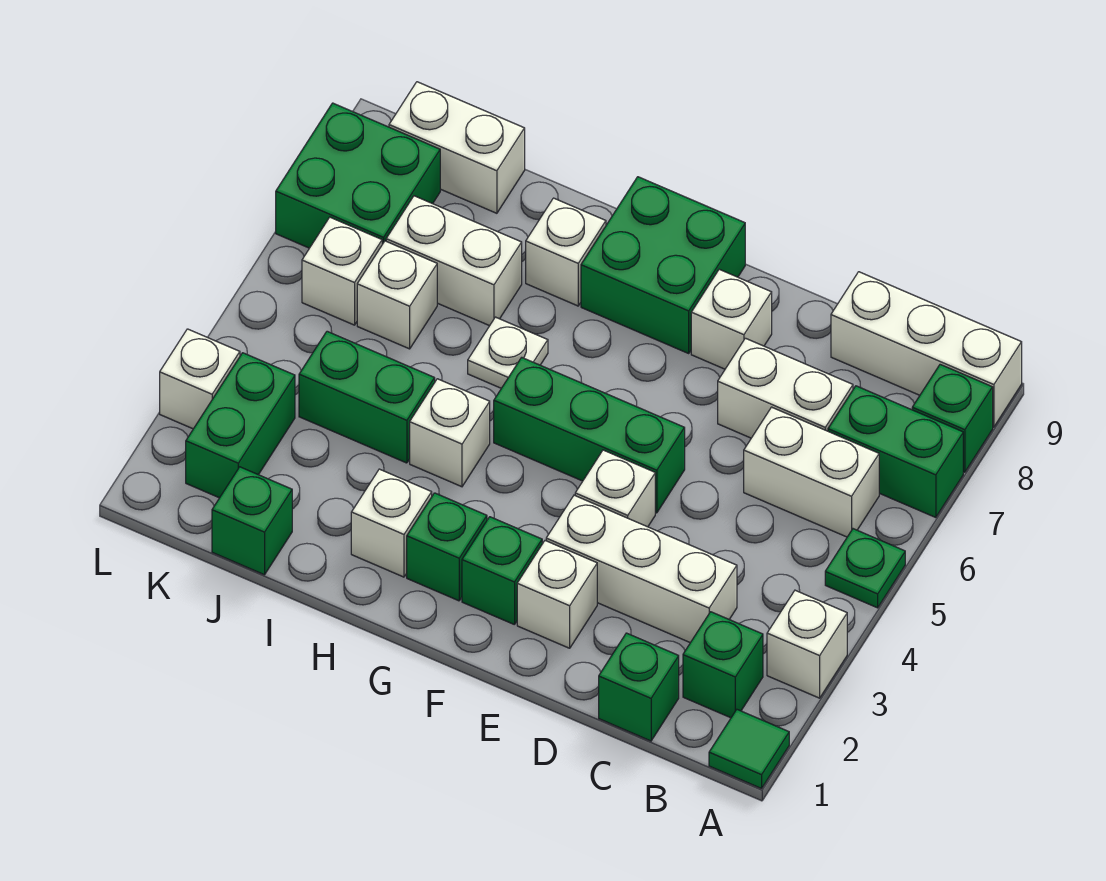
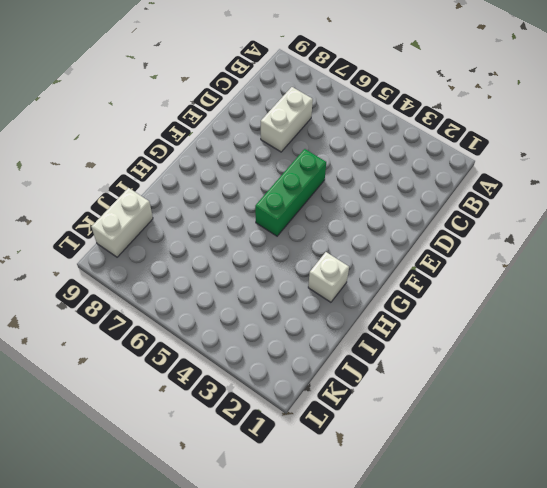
none -> green tile A1 level 1
none -> white brick A3 level 1
none -> green plate A5 level 1
none -> green brick A7:B7 level 1

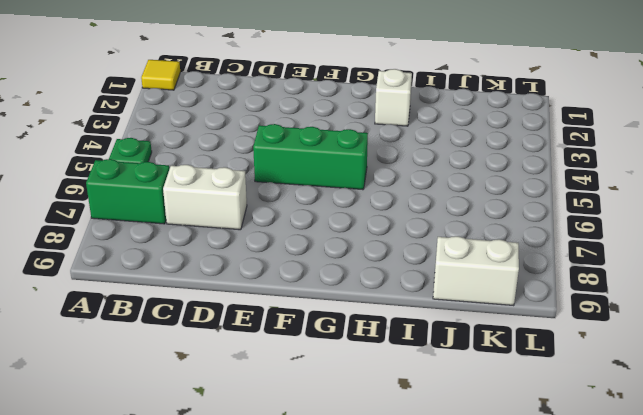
yellow tile A1 level 1 -> green tile A1 level 1
none -> white brick A3 level 1
none -> green brick A8 level 1
none -> white brick A9:C9 level 1
none -> green brick B2 level 1

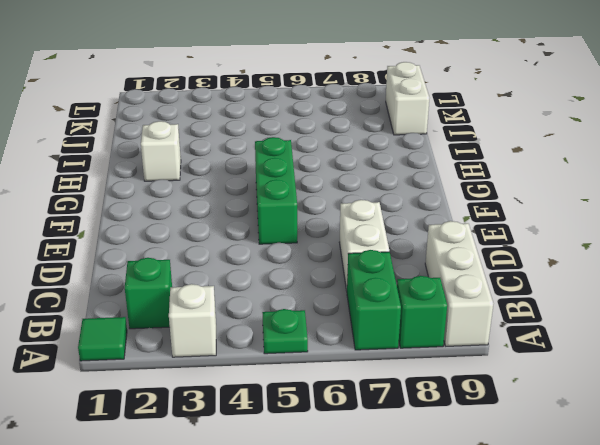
none -> white brick B6:C6 level 1
none -> green brick C1 level 1
none -> white brick C3:E3 level 1
none -> white brick E2 level 1

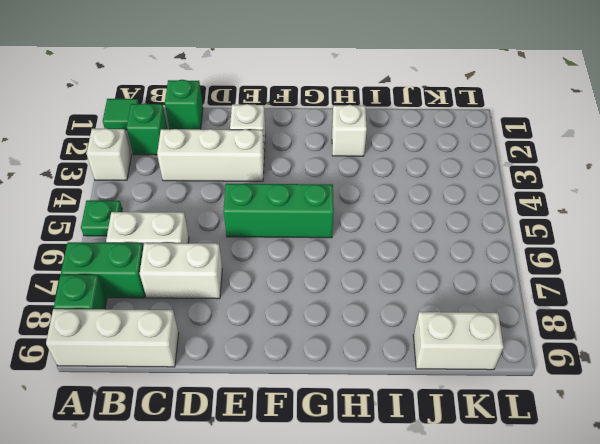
none -> white brick E4 level 1
none -> white brick E8 level 1
none -> green brick F2 level 1
none -> green brick F8:G9 level 1

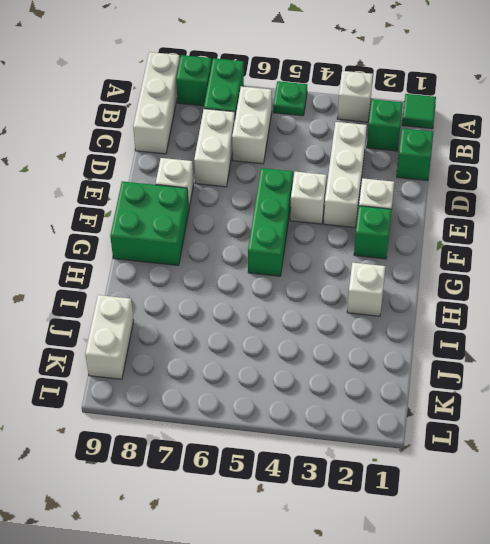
none -> green brick G2 level 1
none -> white brick H4 level 1
none -> white plate H6 level 1
none -> white brick H8 level 1

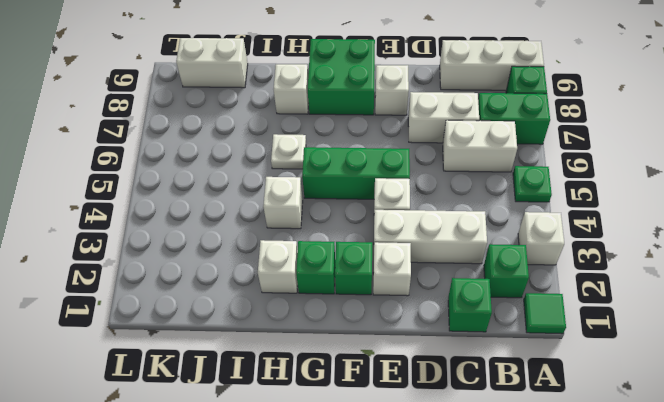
none -> green brick I4:J4 level 1
none -> white brick I7:J7 level 1
none -> green brick J1 level 1
none -> white brick J6 level 1

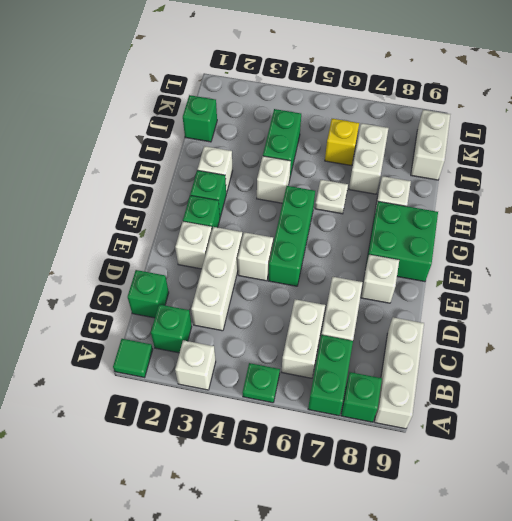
yellow brick J6 level 1 -> white brick J6 level 1
none -> green brick K2:K3 level 1
none -> white brick K6 level 1
none -> green brick K7:L8 level 1
none -> white brick L3 level 1

